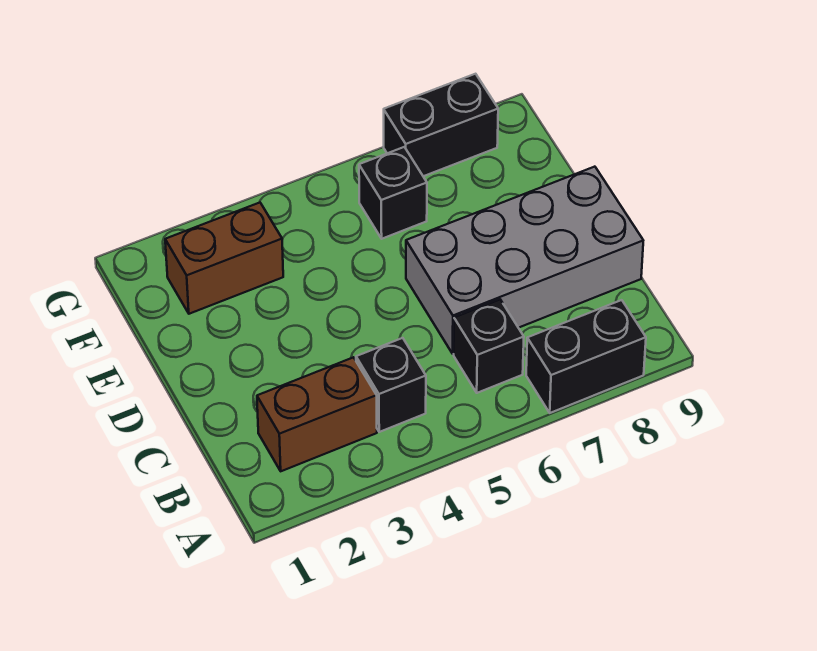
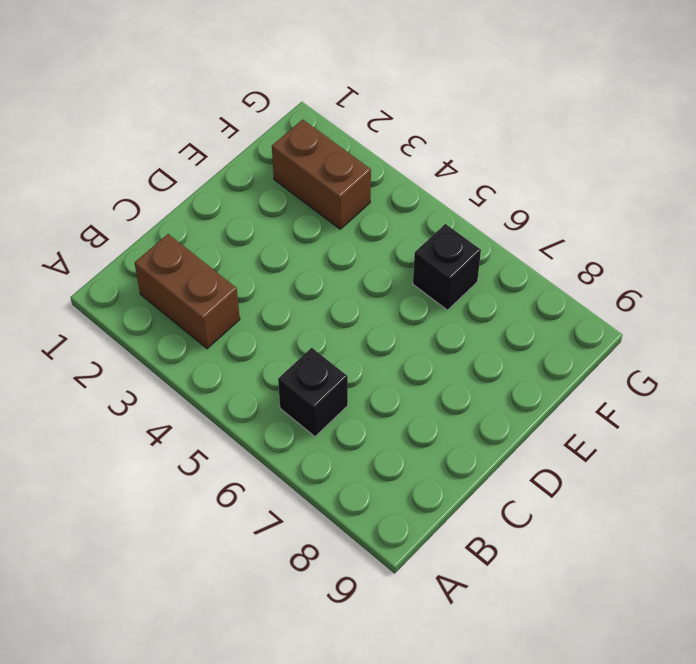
none -> black brick A7:A8 level 1
none -> black brick B4 level 1

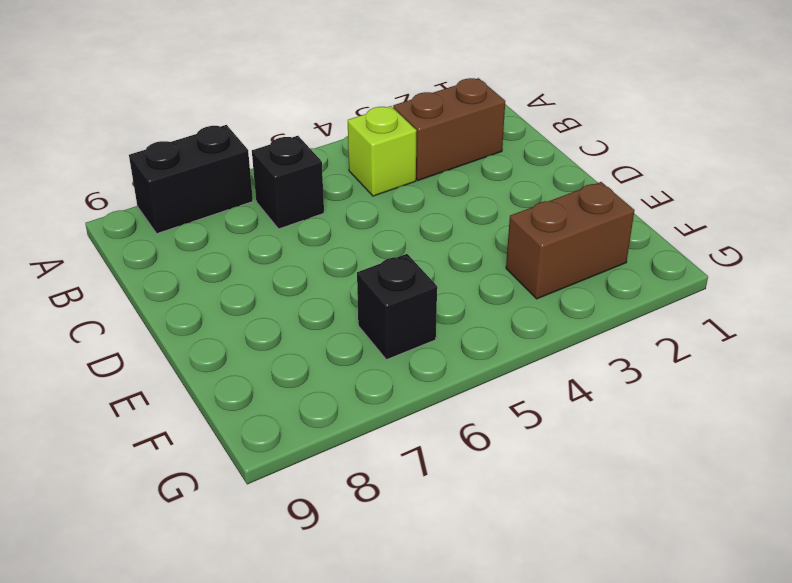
lime brick B4 level 1 -> black brick B4 level 1
none -> grey brick C6:D9 level 1
none -> black brick G7:G8 level 1

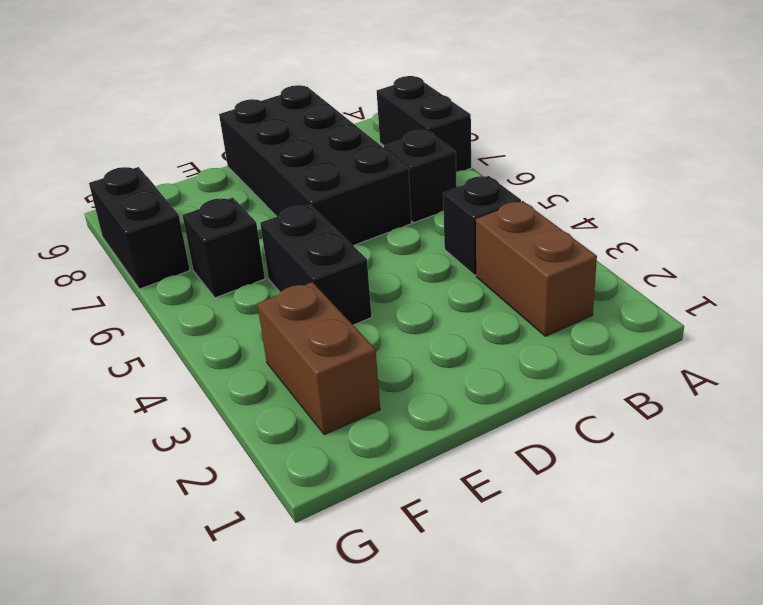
black brick C6:D9 level 1 -> grey brick C6:D9 level 1
black brick E4:E5 level 1 -> none

